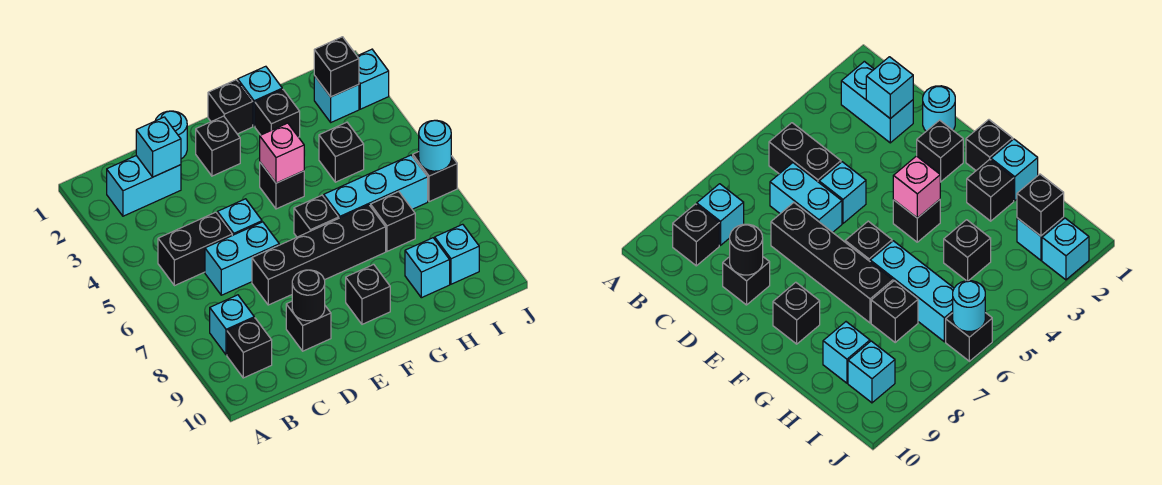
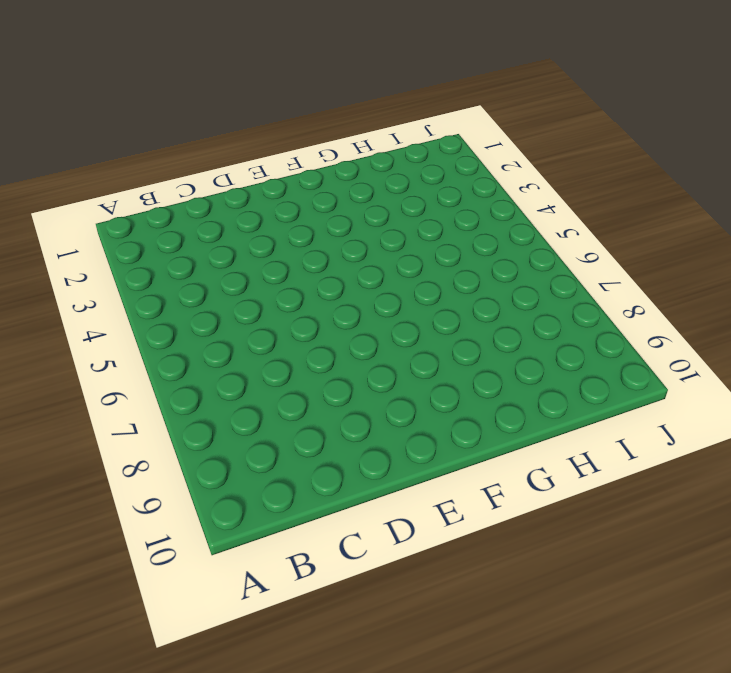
none -> cyan brick B2:C2 level 1
none -> black brick B5:C5 level 1
none -> cyan brick B8 level 1

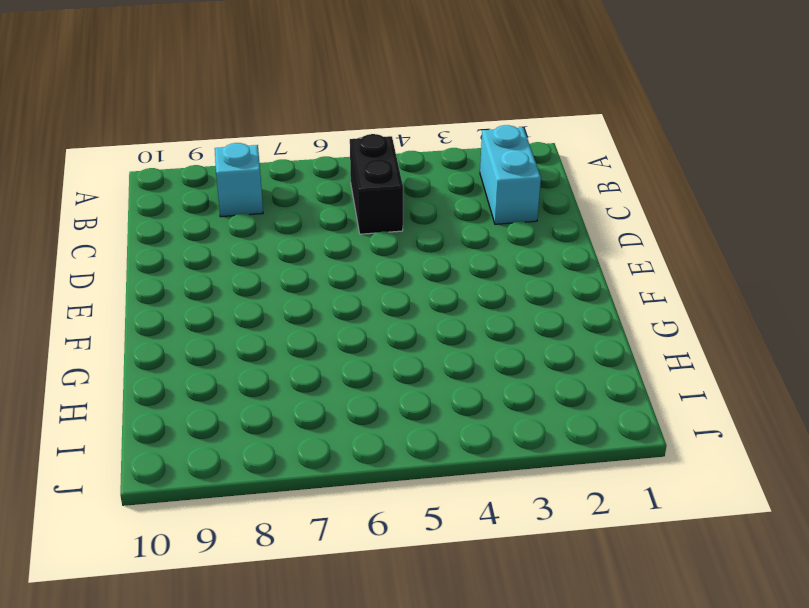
none -> black brick B9 level 1
none -> cyan brick C6:D6 level 1
none -> cyan round brick D1 level 1

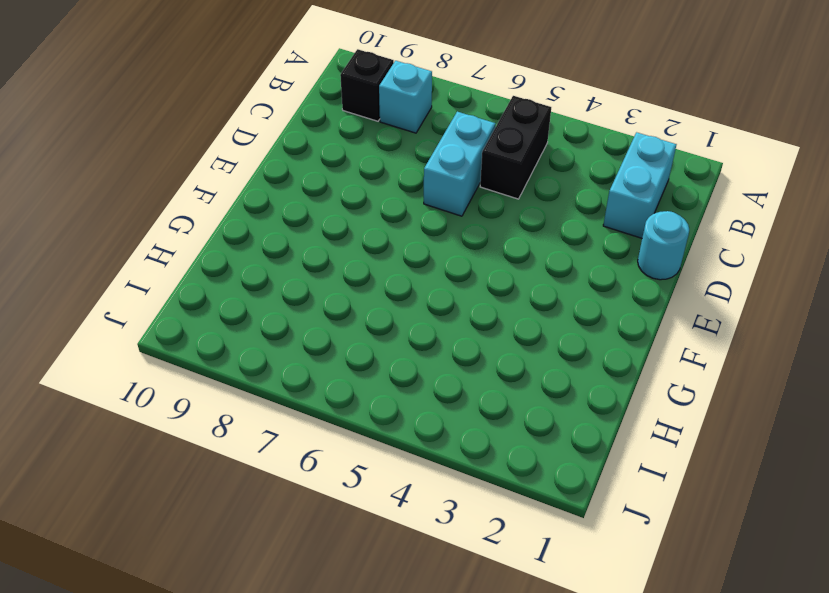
none -> cyan brick D5 level 1
none -> black brick D7:G7 level 1
none -> black brick D9 level 1

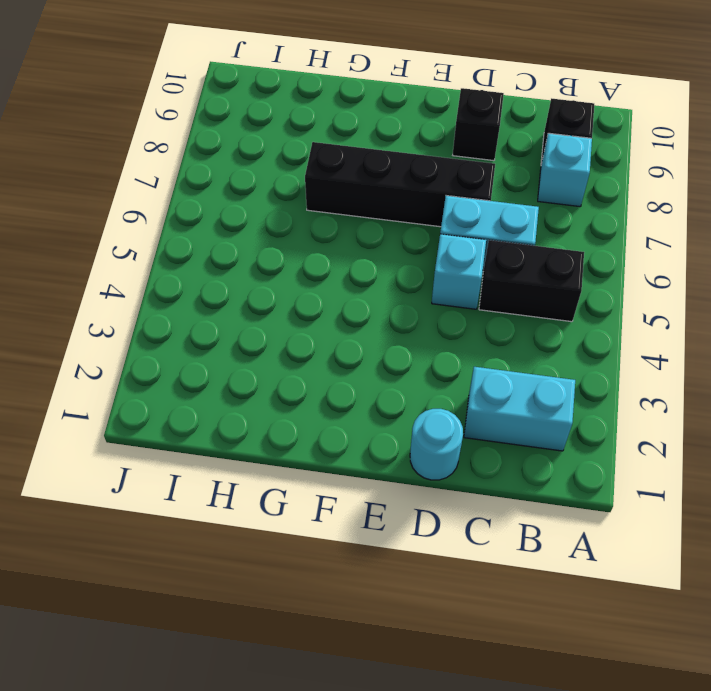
none -> black brick E2 level 1
none -> black brick F1 level 1
none -> black brick F4 level 1

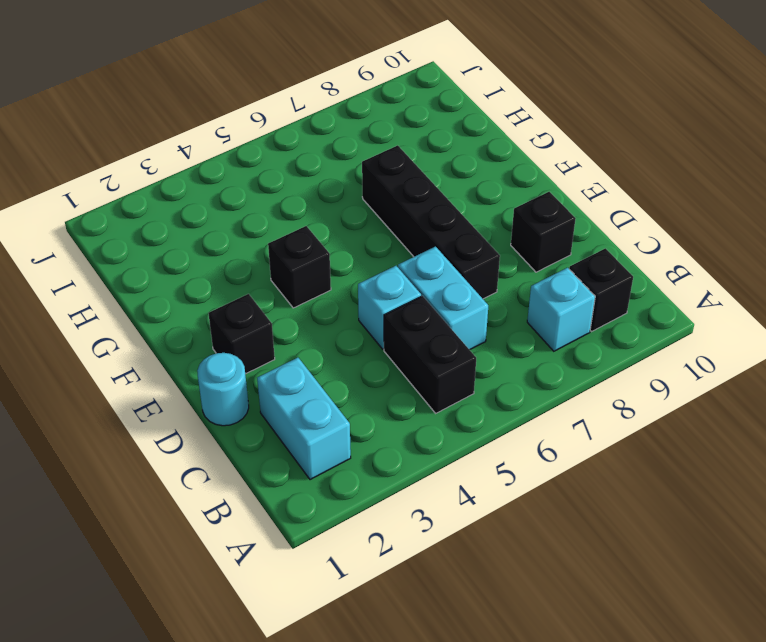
none -> black brick F1 level 1
none -> black brick F6 level 1
none -> black brick F9 level 1

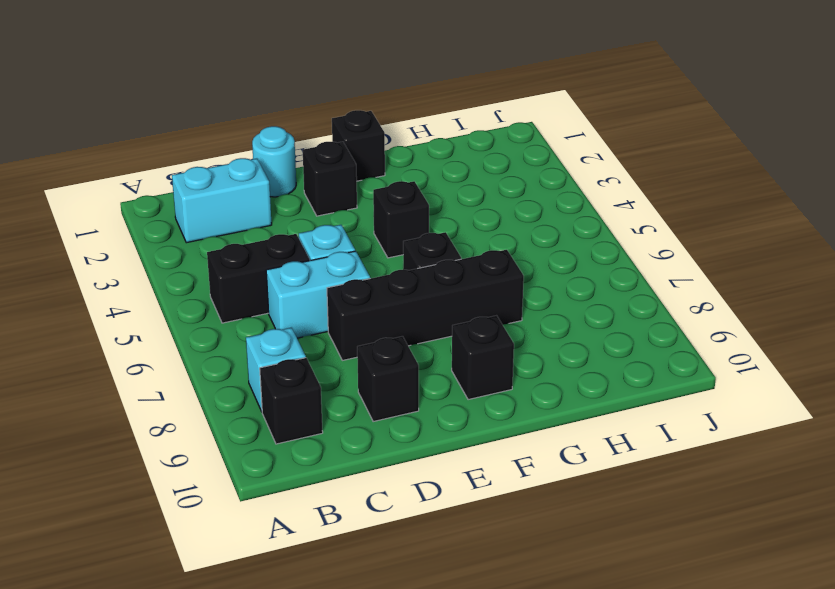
none -> cyan brick G1 level 1
none -> black brick G2 level 1
none -> cyan brick G6:I6 level 1

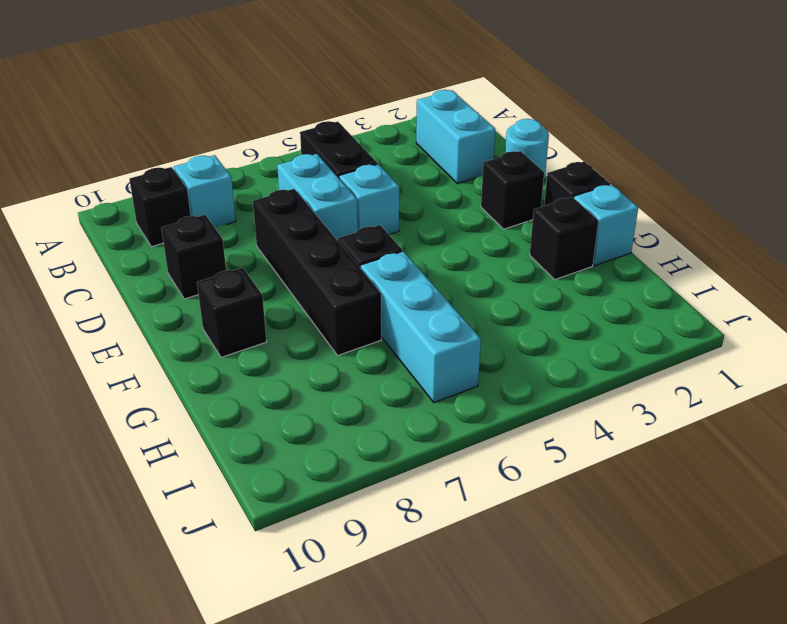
none -> black brick F4 level 1
none -> black brick H4 level 1
none -> black brick H7 level 1

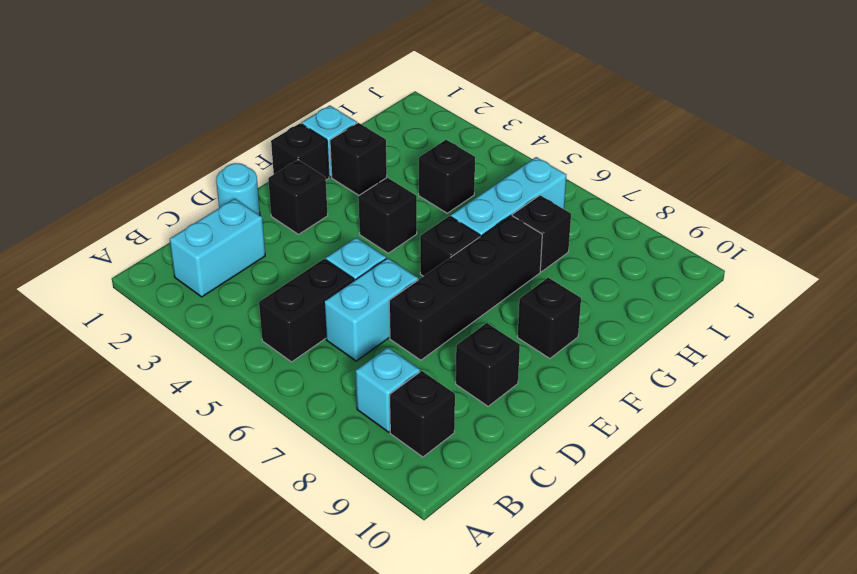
none -> cyan brick H9 level 1
none -> cyan brick I2 level 1
none -> cyan brick I9 level 1

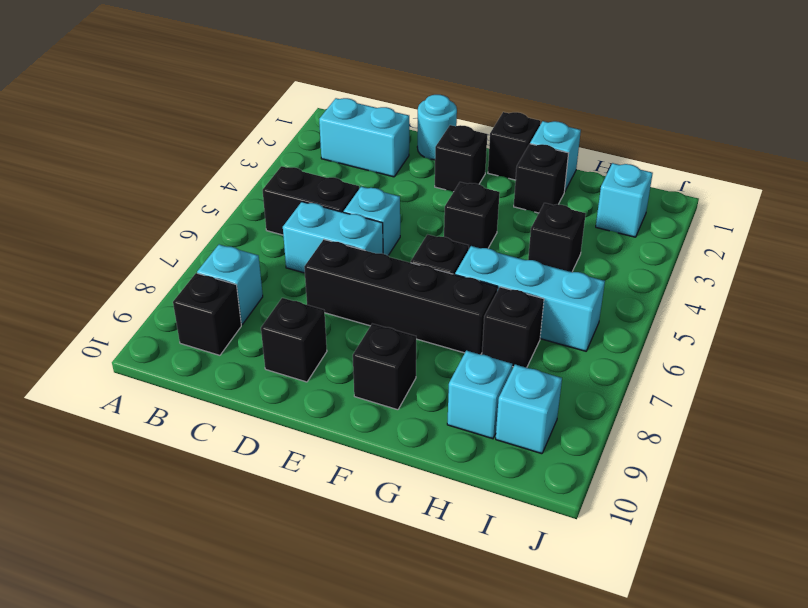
none -> cyan brick J2 level 1
none -> black brick J6 level 1
none -> cyan brick C2 level 2

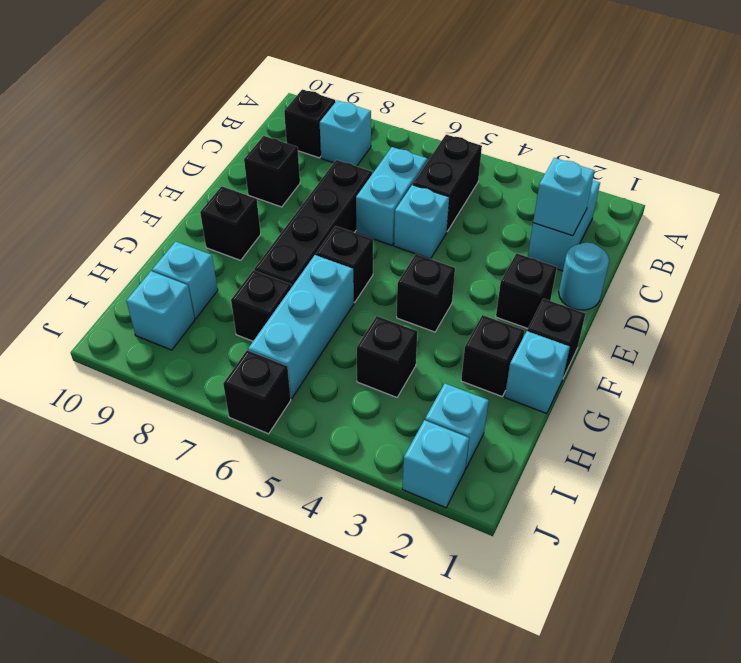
none -> black round brick D9 level 2
none -> pink brick F4 level 2
none -> black brick I2 level 2

